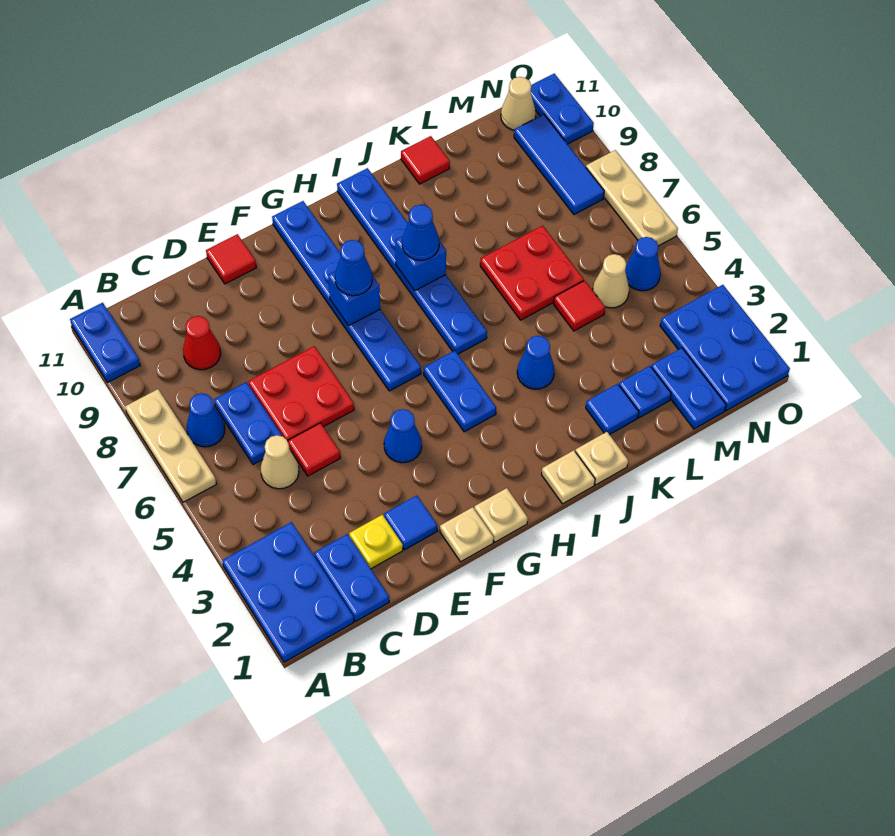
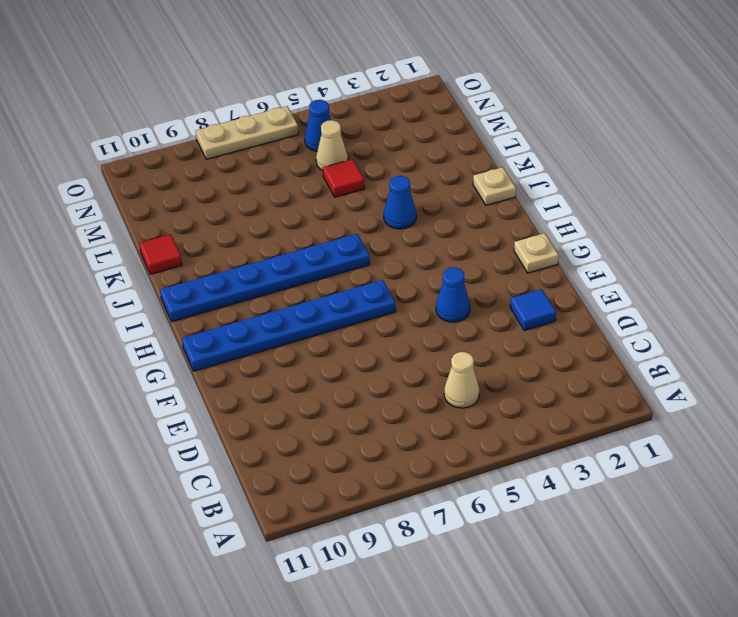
none -> blue plate A1:B3 level 1
none -> tan plate A6:A8 level 1
none -> blue plate A10:A11 level 1
none -> blue cone B7 level 1

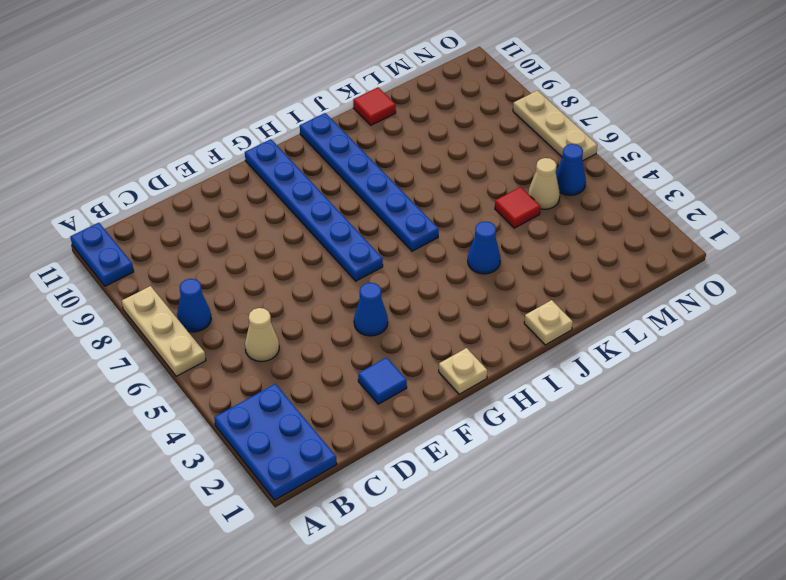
none -> blue plate C1:C2 level 1
none -> blue plate C6:C7 level 1
none -> red cone C9 level 1
none -> yellow plate D2 level 1

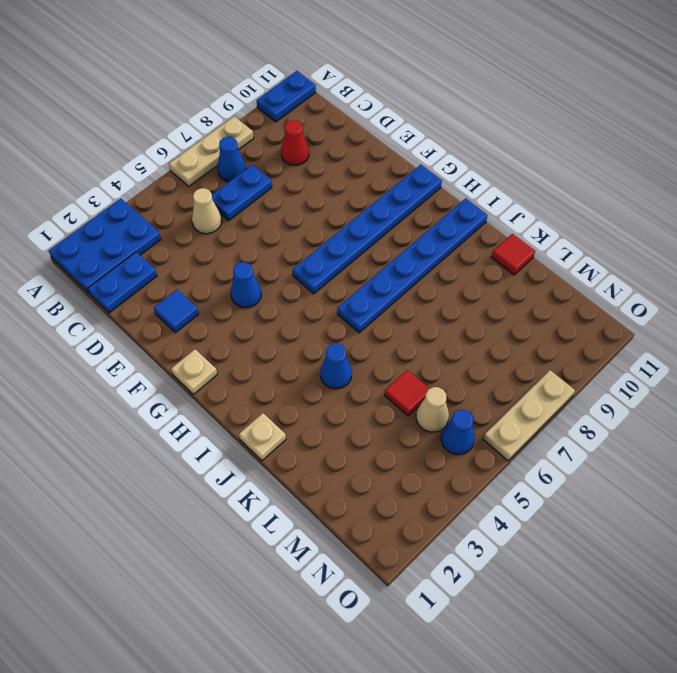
none -> yellow plate D2 level 1
none -> red tile D5 level 1
none -> red plate D6:E7 level 1
none -> red tile E11 level 1

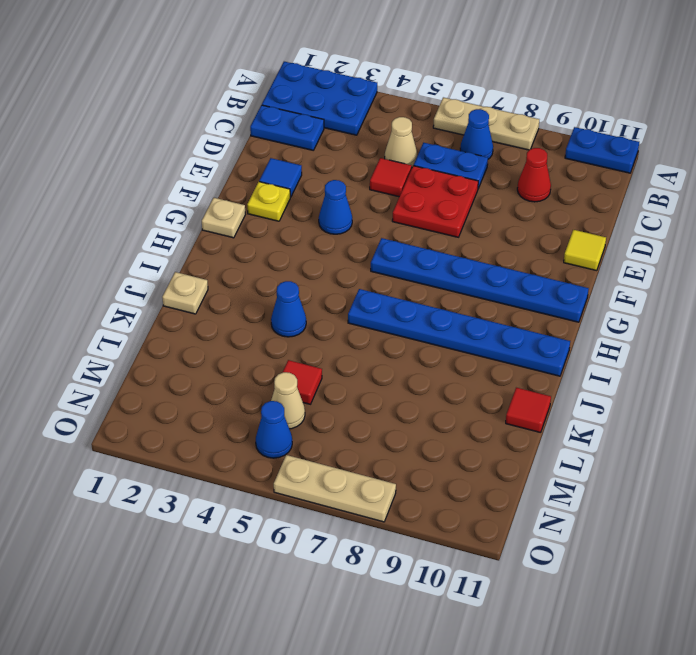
yellow tile E11 level 1 -> red tile E11 level 1
yellow plate F2 level 1 -> yellow plate D2 level 1
none -> tan plate F1 level 1
none -> blue plate H4:H5 level 1
none -> tan plate I1 level 1
none -> blue tile K2 level 1

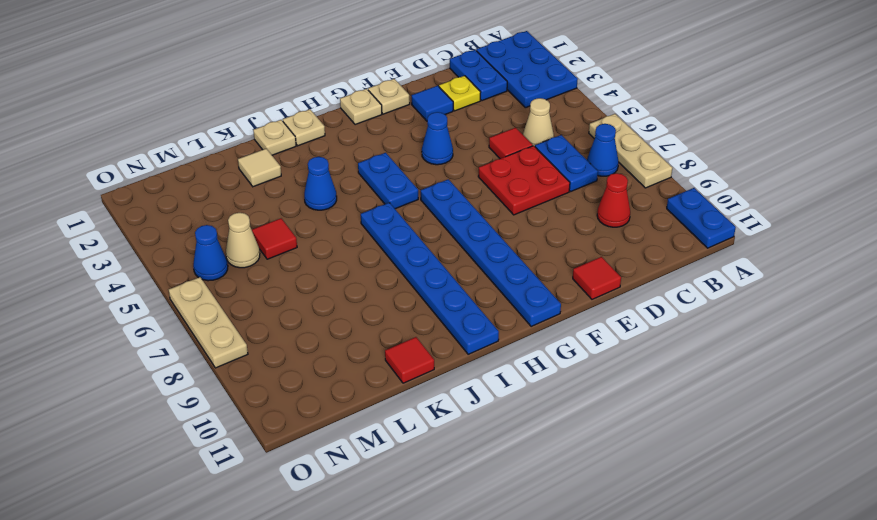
tan tile K2 level 1 -> blue tile K2 level 1
none -> red plate K6:L7 level 1
none -> blue plate L2 level 1
none -> blue plate M1:M2 level 1
none -> blue plate N1:O3 level 1

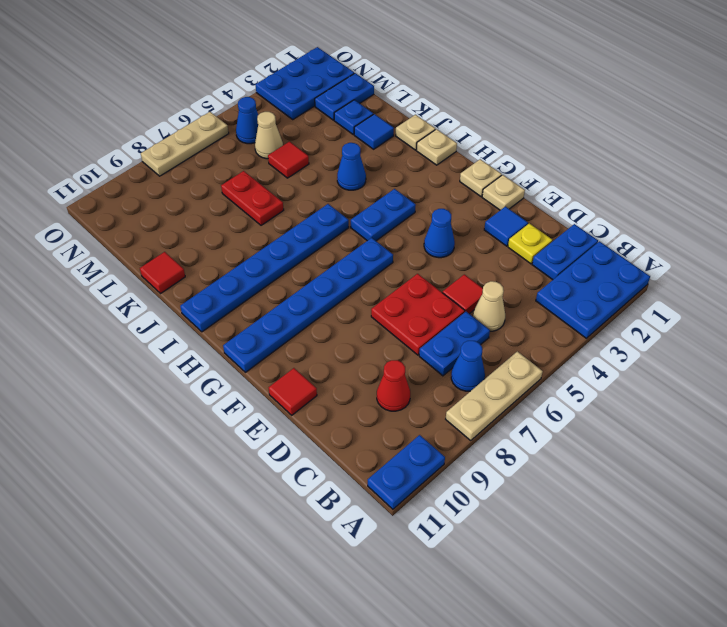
red plate K7:L7 level 1 -> red plate K6:L7 level 1
none -> blue tile N8:N10 level 1
none -> tan cone N11 level 1
none -> blue plate O10:O11 level 1
none -> blue brick G8 level 2

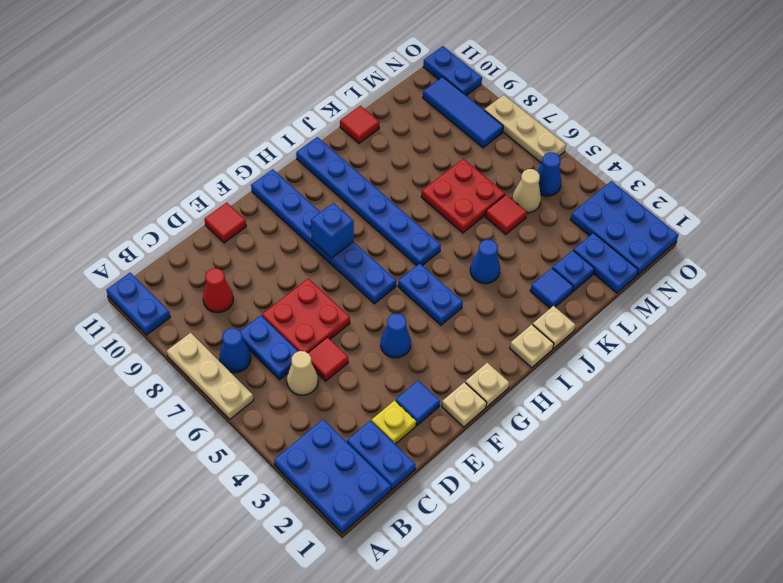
none -> tan cone N11 level 1
none -> blue brick I8 level 2
none -> blue cone G8 level 3
none -> blue cone I8 level 3

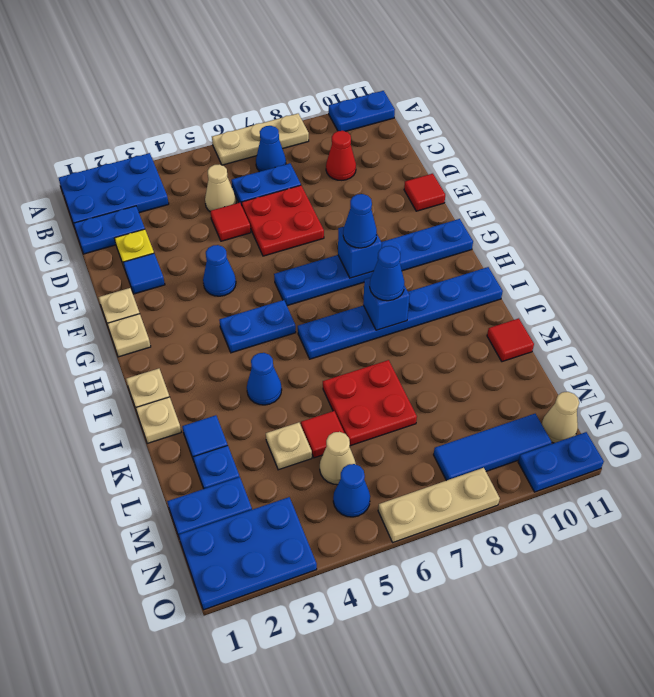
tan plate L4 level 1 -> none

